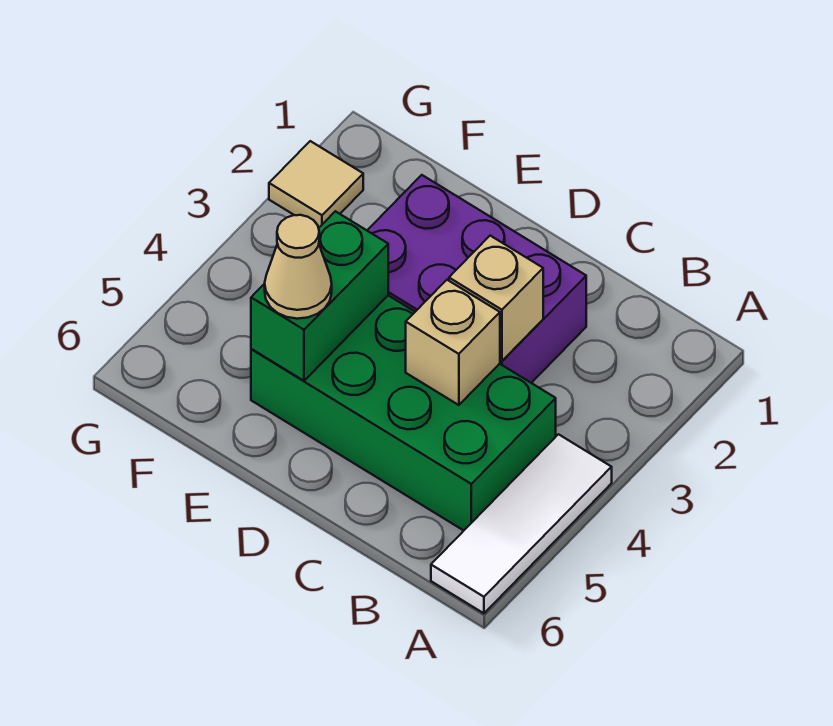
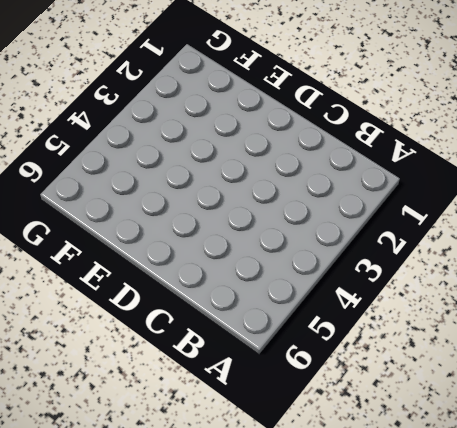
none -> white tile A4:A6 level 1
none -> green brick B4:E5 level 1

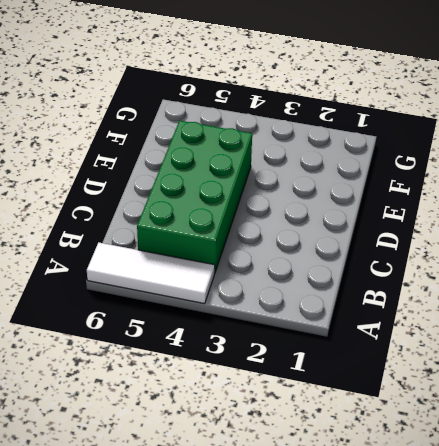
none -> purple brick C2:E3 level 1
none -> tan tile G2 level 1

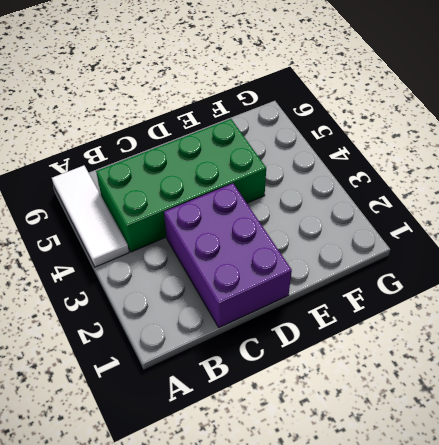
purple brick C1:D3 level 1 -> purple brick C2:E3 level 1
none -> tan tile G2 level 1
none -> tan brick C3 level 2

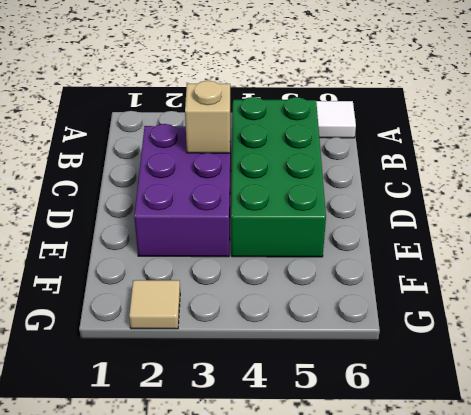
none -> tan brick C4 level 2
none -> green brick E4:E5 level 2

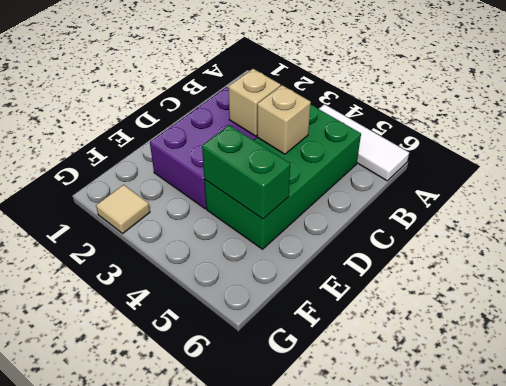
none -> tan cone E5 level 3

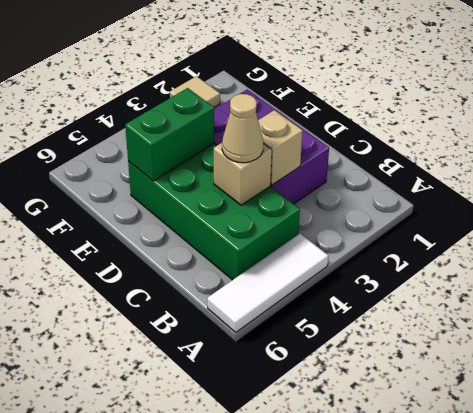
tan cone C4 level 3 -> tan cone E5 level 3

